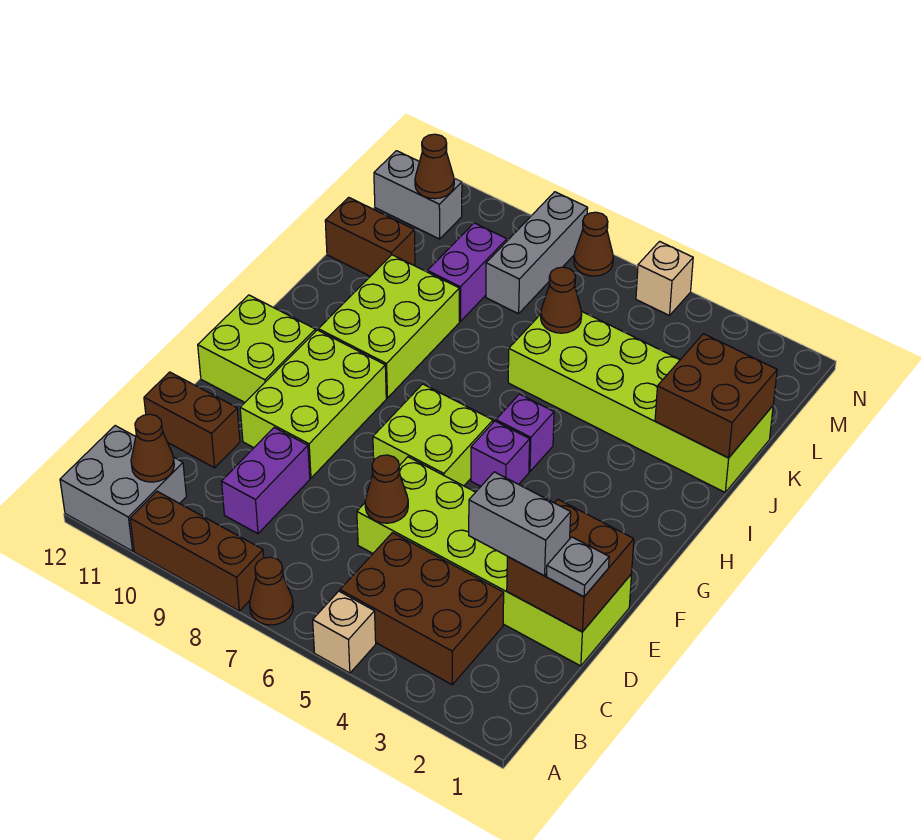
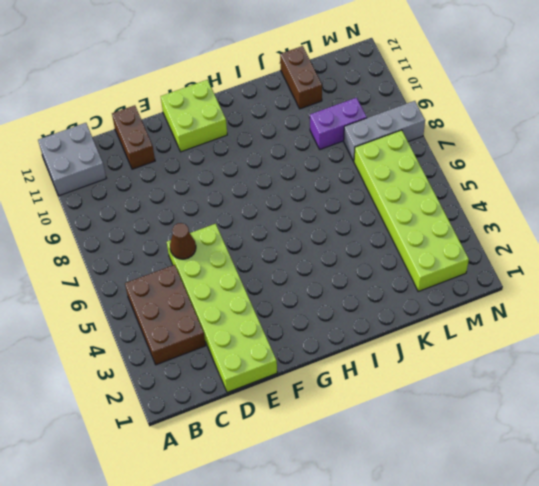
lime brick L2:M7 level 1 -> lime brick J1:K6 level 1
none -> tan brick A5 level 1
none -> brown cone A7 level 1
none -> brown brick A8:A10 level 1

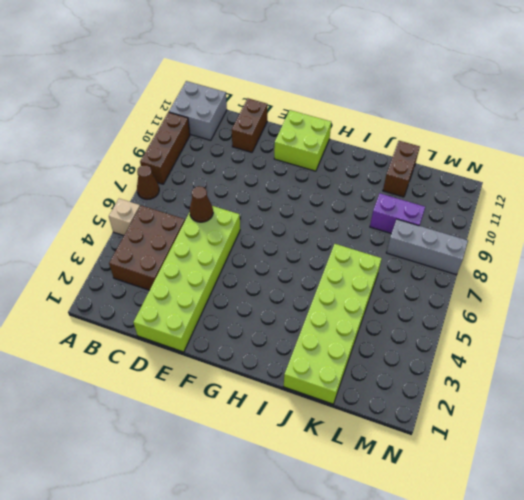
none -> purple brick C9:D9 level 1
none -> lime brick E9:G10 level 1
none -> lime brick F6:G7 level 1

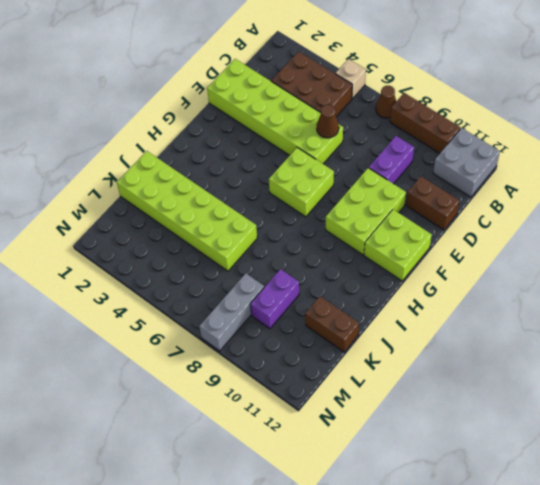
none -> purple brick G5 level 1
none -> purple brick H5 level 1
none -> lime brick H9:J10 level 1

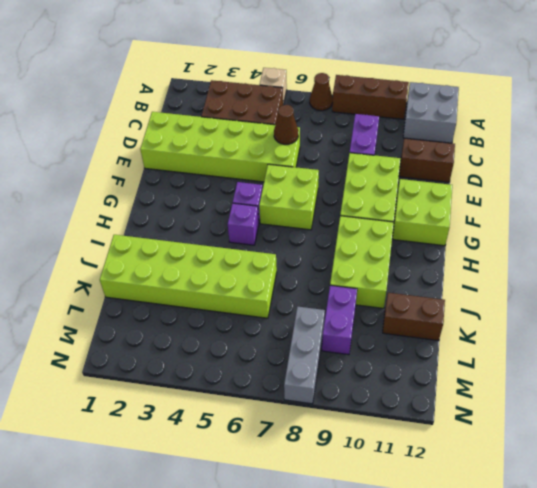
none -> grey brick M11:M12 level 1
none -> tan brick N5 level 1
none -> brown cone N7 level 1

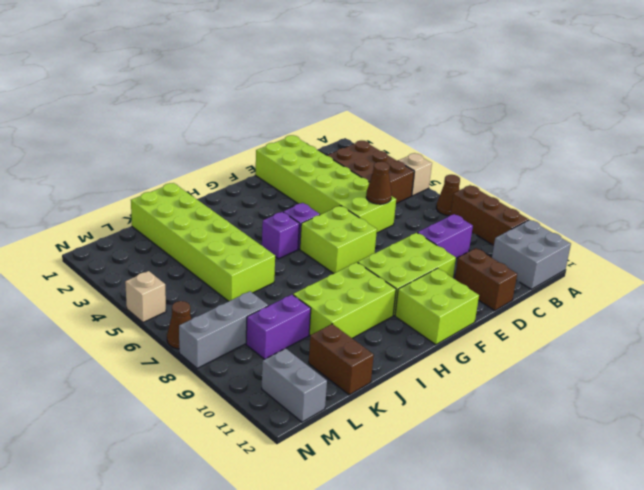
none -> brown cone B11 level 2
none -> brown brick D1:E2 level 2
none -> brown brick J1:K2 level 2

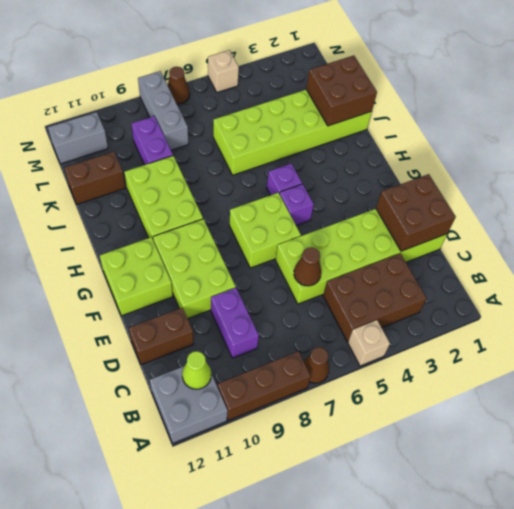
lime cone B11 level 2 -> brown cone B11 level 2
none -> brown cone K6 level 2
none -> brown cone M11 level 2
none -> grey plate D1 level 3

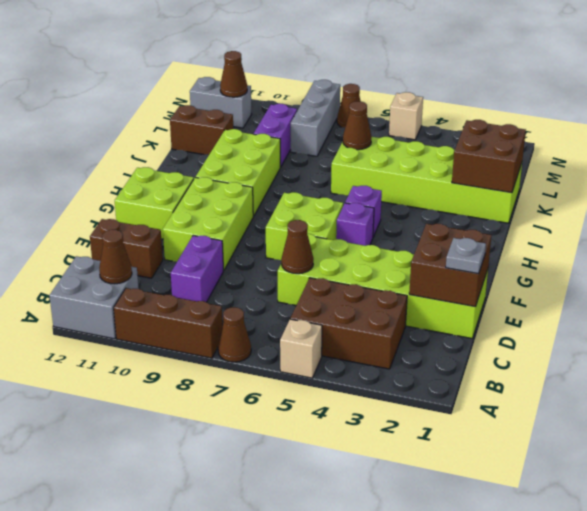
none -> grey brick D2:D3 level 3

